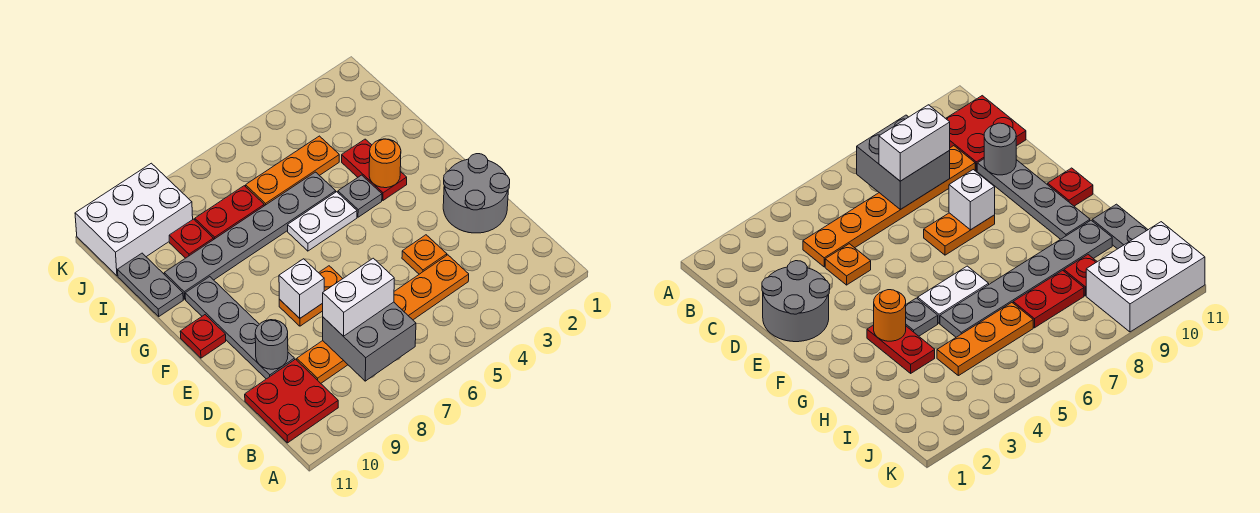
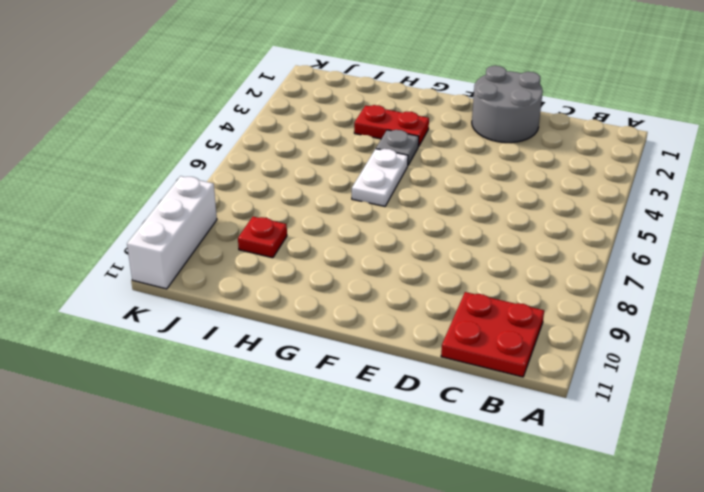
white brick K9:K11 level 1 -> white brick J9:K11 level 1
none -> orange plate C4:C9 level 1
none -> orange plate D4 level 1
none -> grey plate D10:G10 level 1

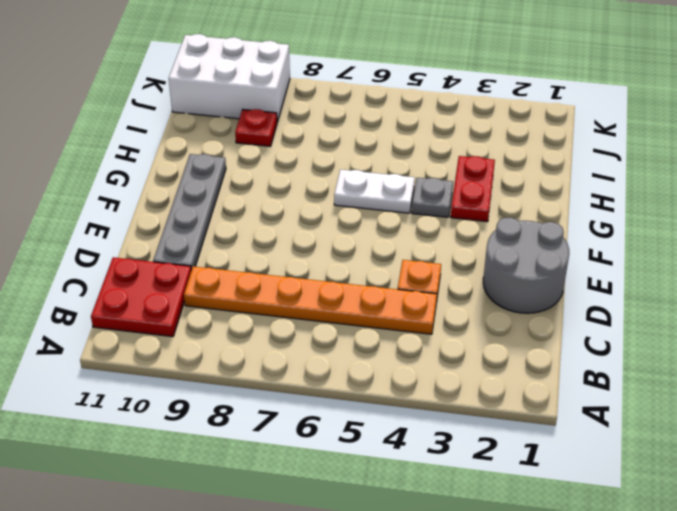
none -> orange plate E7:E8 level 1
none -> red plate F11 level 1
none -> grey plate H5:H10 level 1

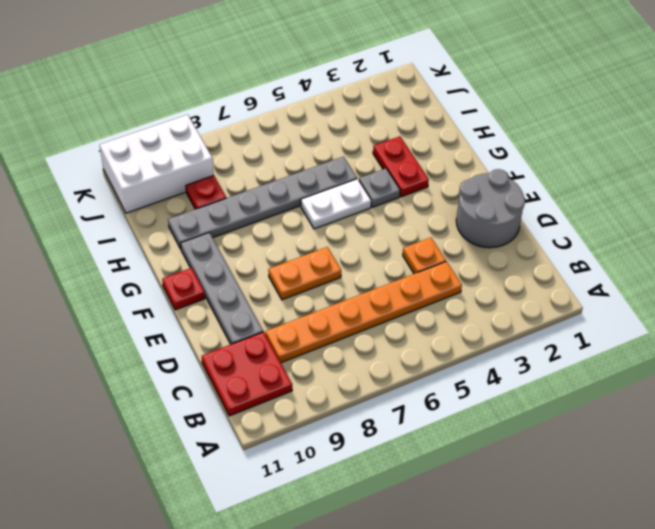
none -> grey plate H11:I11 level 1
none -> orange plate I4:I6 level 1
none -> red plate I7:I8 level 1

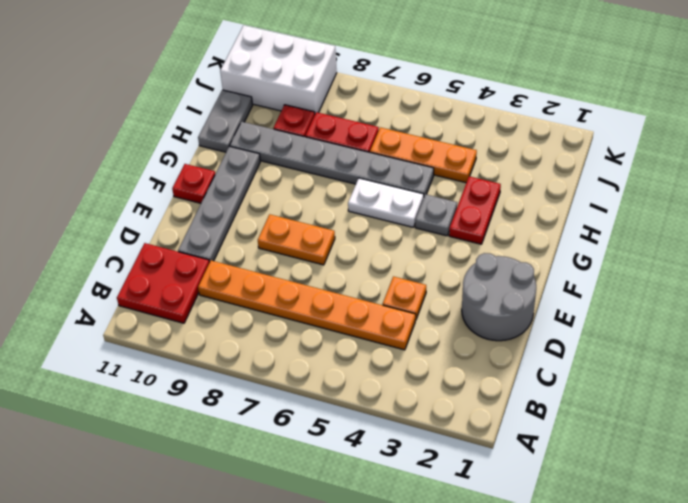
none -> grey brick B7:C8 level 2
none -> grey round brick D10 level 2
none -> white brick E8 level 2

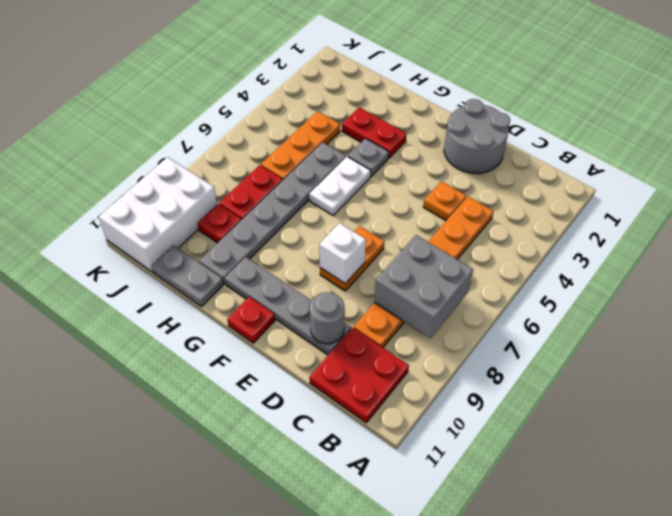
none -> orange round brick G3 level 2
none -> white brick C7:C8 level 3

